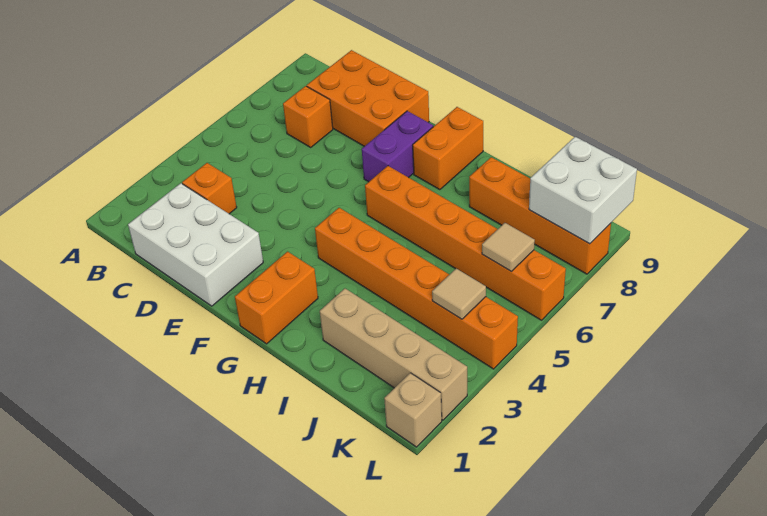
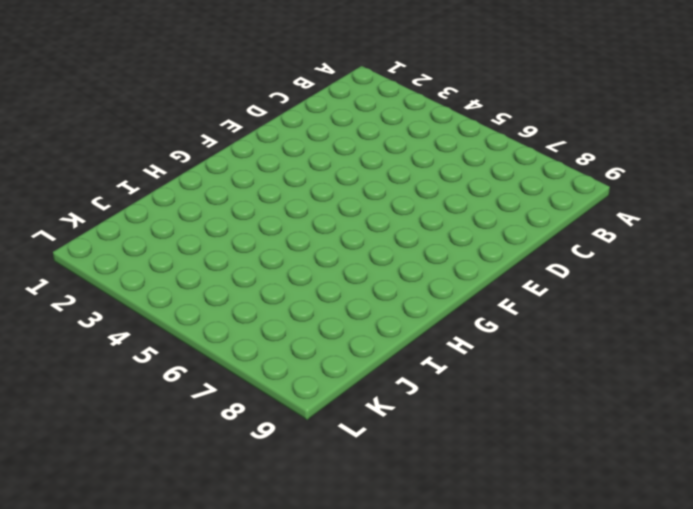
none -> white brick C1:E2 level 1
none -> orange brick C3 level 1
none -> orange brick C7 level 1

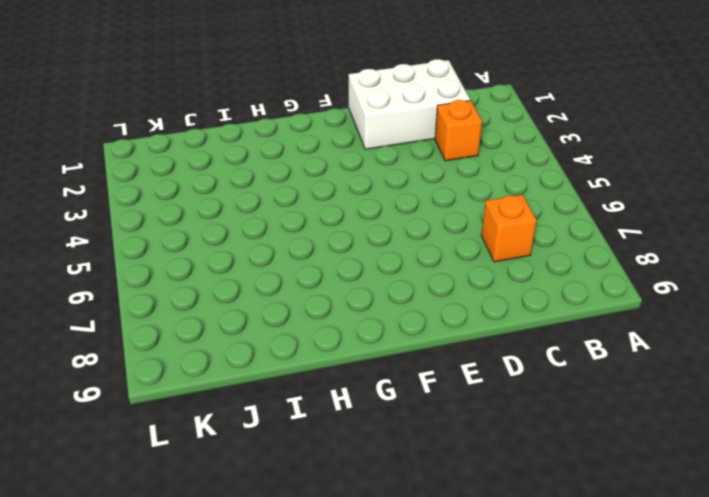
none -> orange brick C8:E9 level 1
none -> purple brick F7:F8 level 1
none -> orange brick G1:G2 level 1

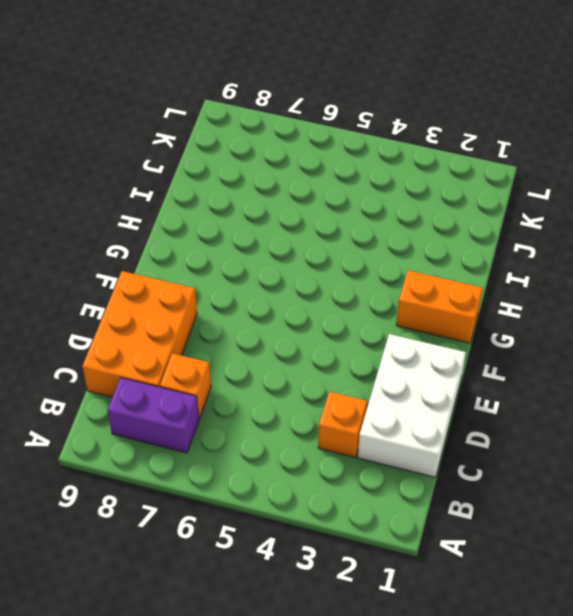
purple brick B7:B8 level 1 -> purple brick F7:F8 level 1
none -> orange brick G4:L4 level 1
none -> orange brick G6:L6 level 1
none -> orange brick G8:G9 level 1

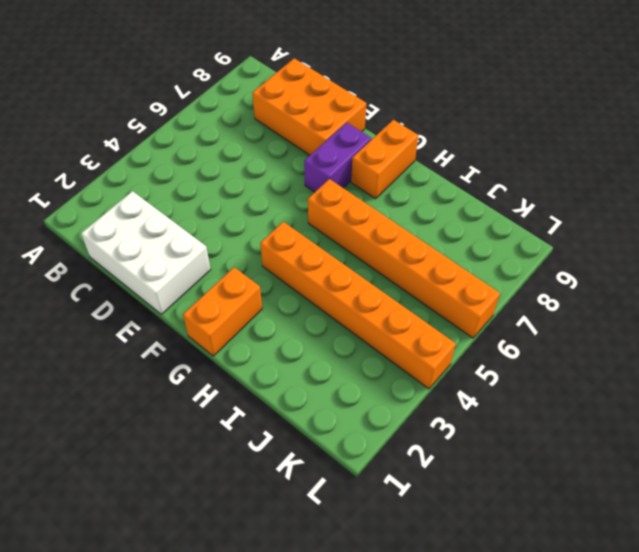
none -> orange brick C3 level 1
none -> orange brick C7 level 1
none -> tan brick I2:L2 level 1

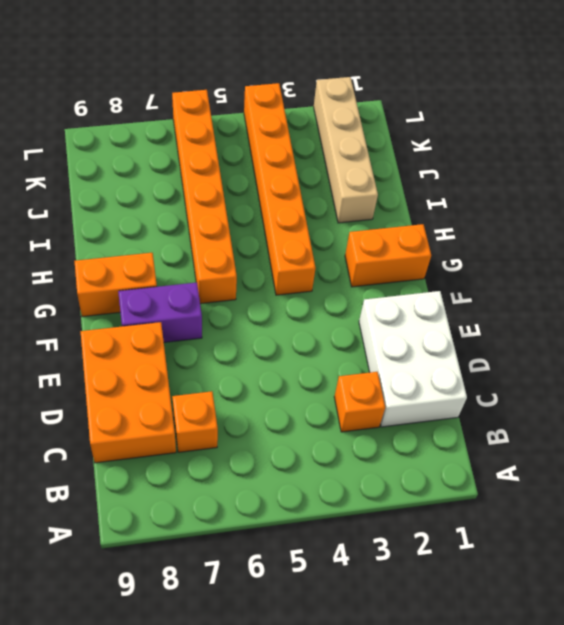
none -> orange brick I8:L8 level 1
none -> tan brick L1 level 1
none -> tan tile K4 level 2

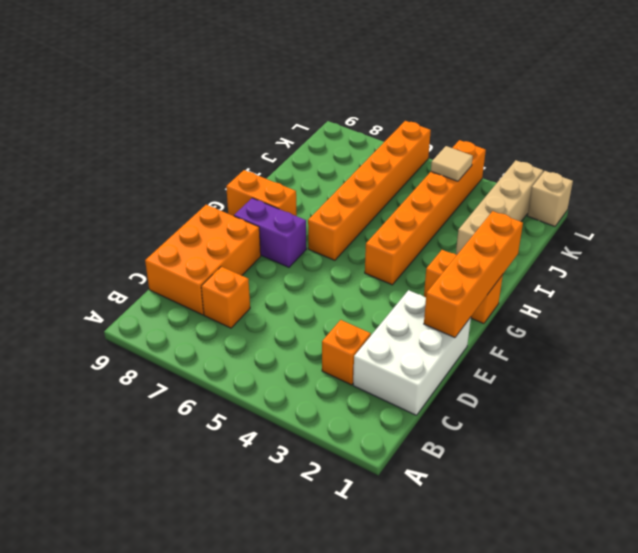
orange brick E1:H1 level 2 -> orange brick I8:L8 level 1
none -> tan tile K6 level 2
none -> white brick K8:L9 level 2

